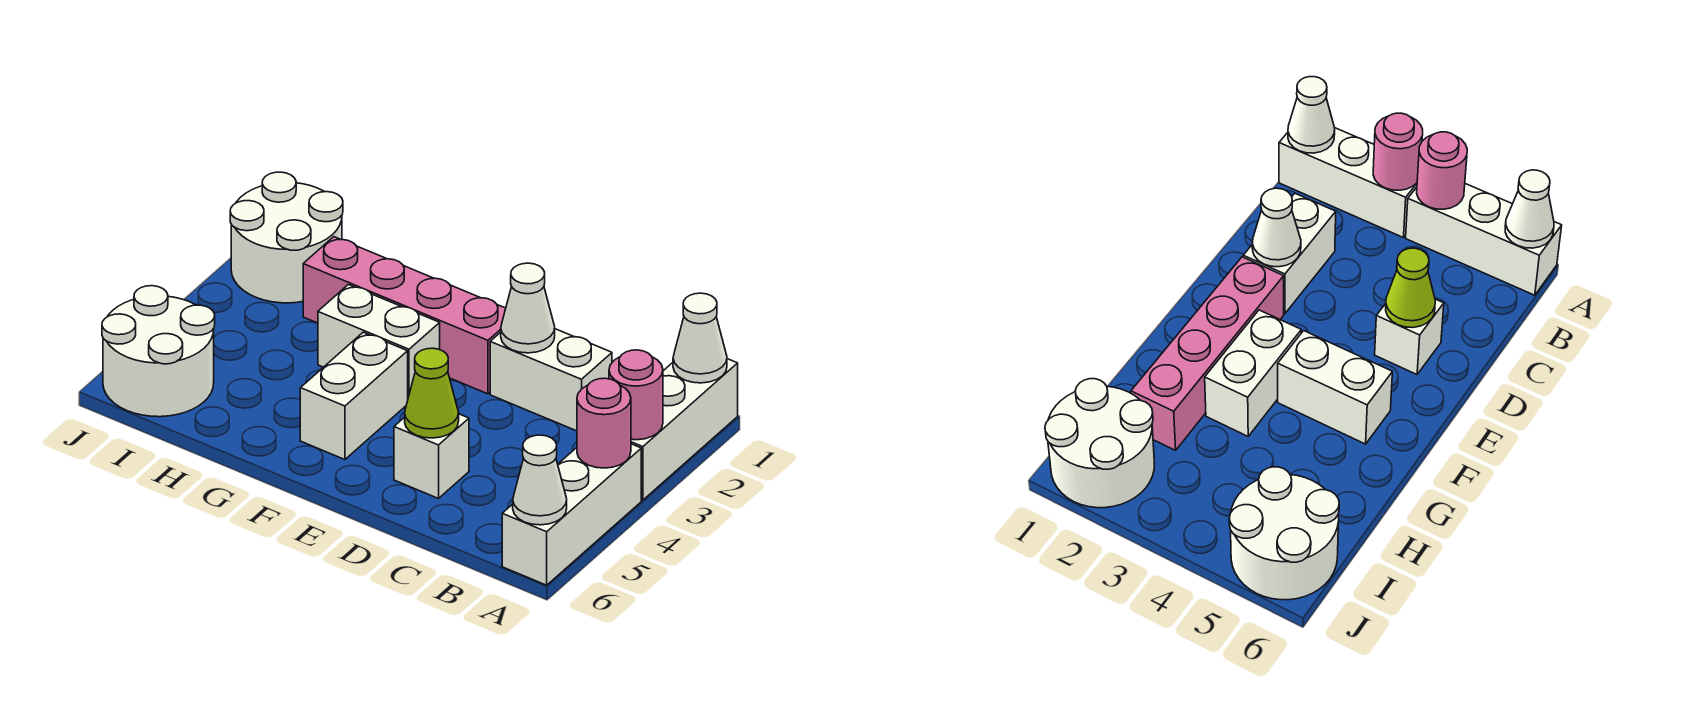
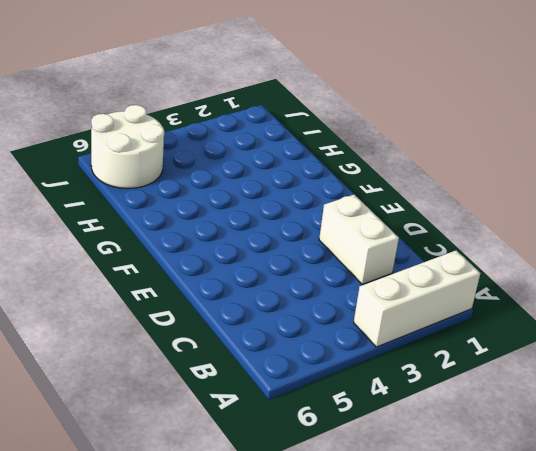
none -> white brick A4:A6 level 1
none -> white brick D5 level 1
none -> pink brick E2:H2 level 1

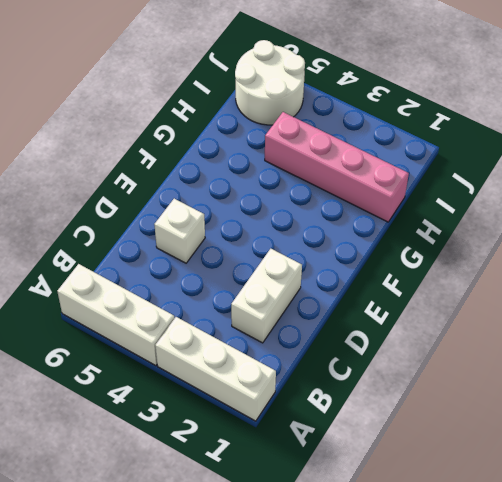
pink brick H1:H4 level 1 -> pink brick E2:H2 level 1
none -> white brick F3:G3 level 1
none -> white brick F4:F5 level 1
none -> white round brick I1:J2 level 1

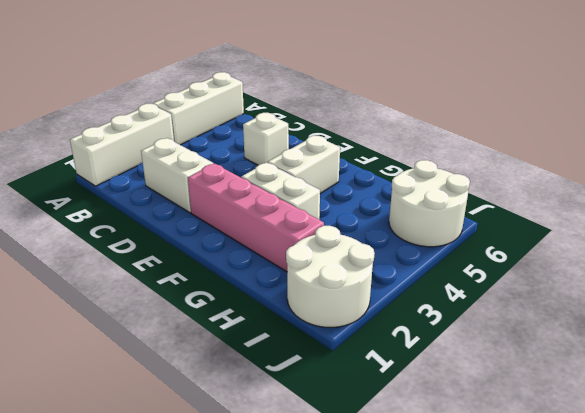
none -> white cone A1 level 2
none -> pink round brick A3 level 2
none -> pink round brick A4 level 2

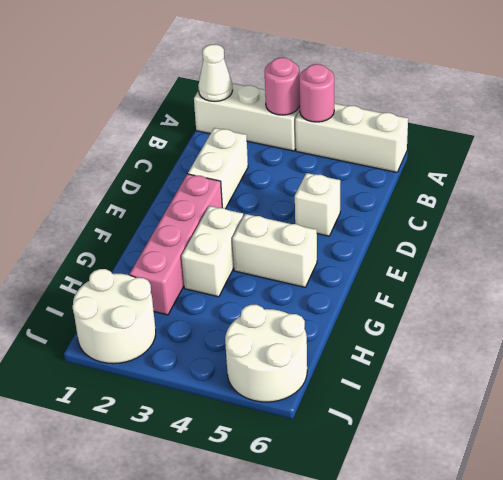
none -> white cone A6 level 2
none -> white cone D2 level 2
none -> lime cone D5 level 2

